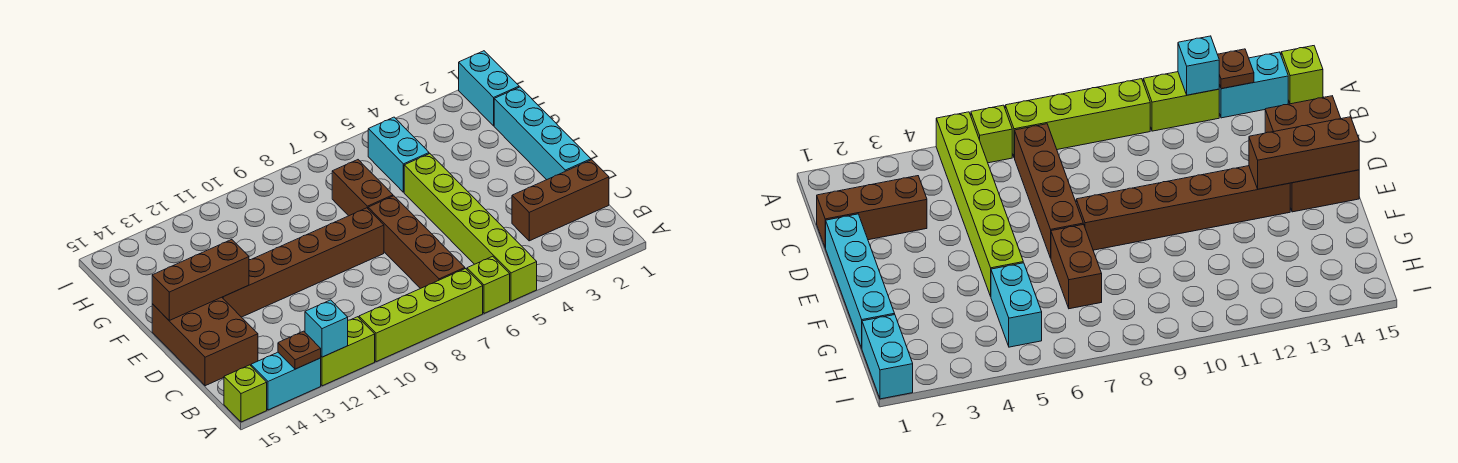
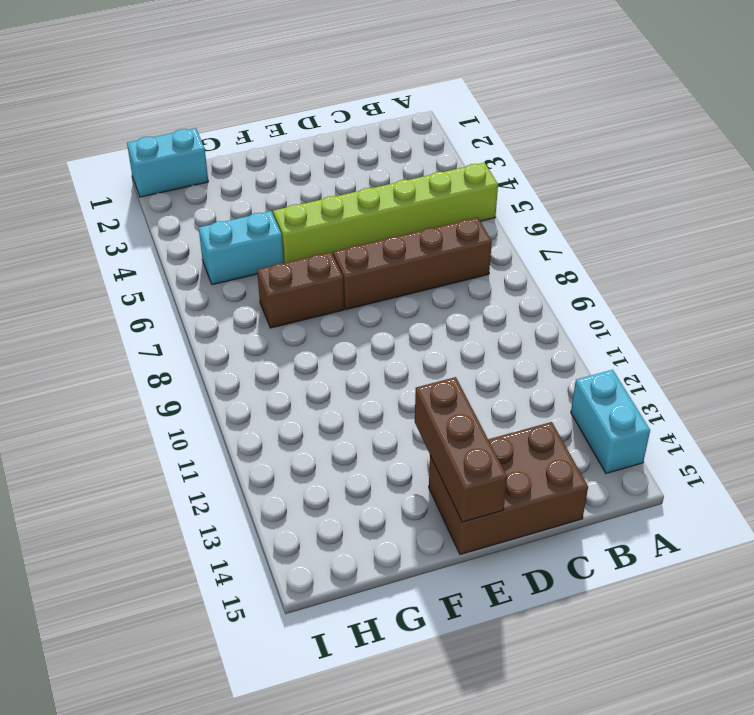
none -> lime brick A6 level 1
none -> lime brick A7:A10 level 1
none -> lime brick A11:A12 level 1

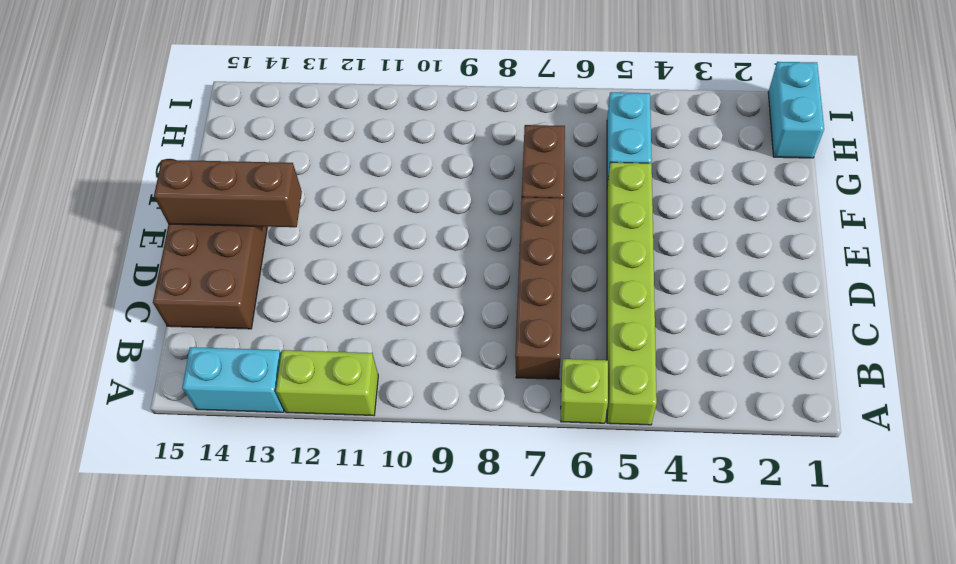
none -> lime brick A7:A10 level 1
none -> lime brick A15 level 1
none -> brown brick C1:C3 level 1

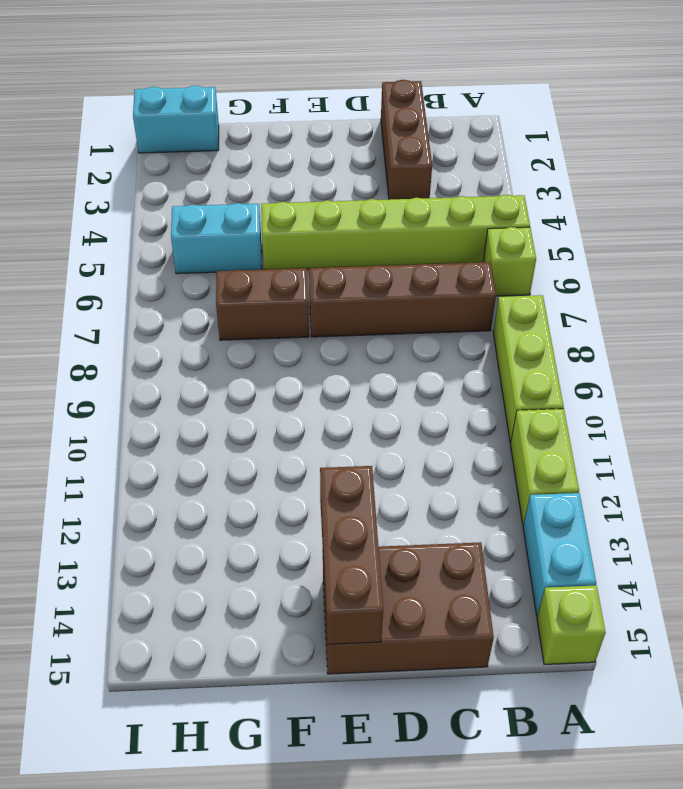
lime brick A8:A10 level 1 -> lime brick A7:A10 level 1
none -> cyan brick D1:G1 level 1
none -> brown brick E8:E13 level 1
none -> cyan brick A12 level 2

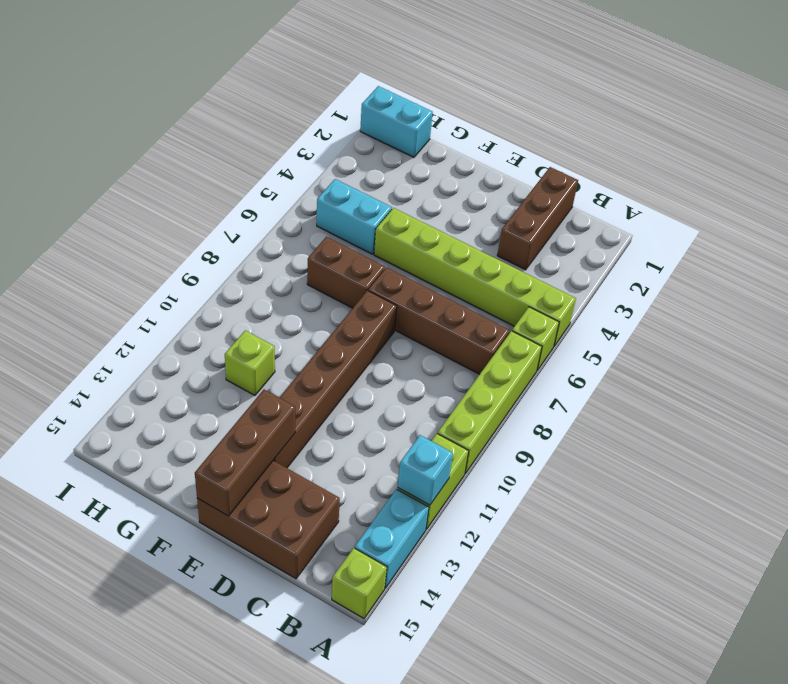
lime brick G11 level 1 -> none
none -> cyan brick D1:G1 level 1
none -> brown plate A13 level 2

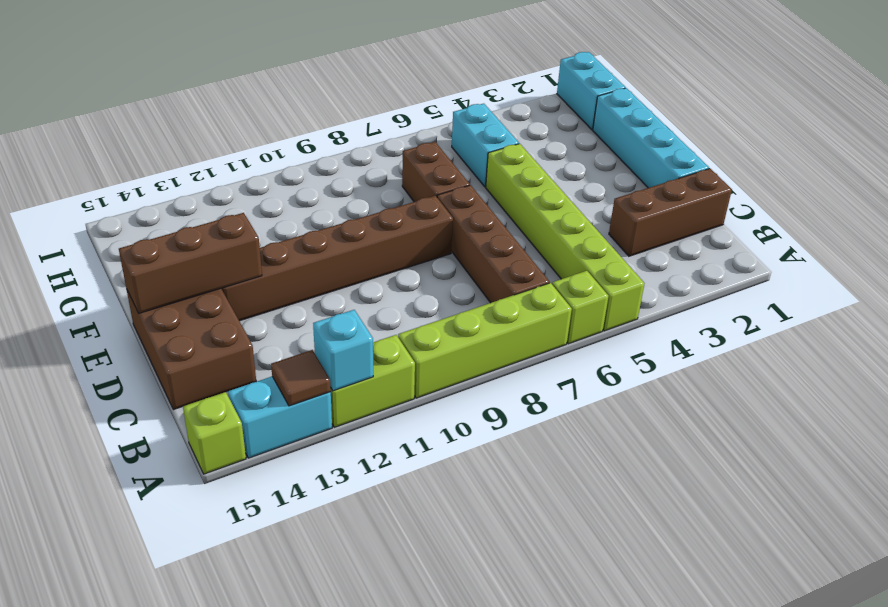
brown tile A13 level 2 -> brown plate A13 level 2

